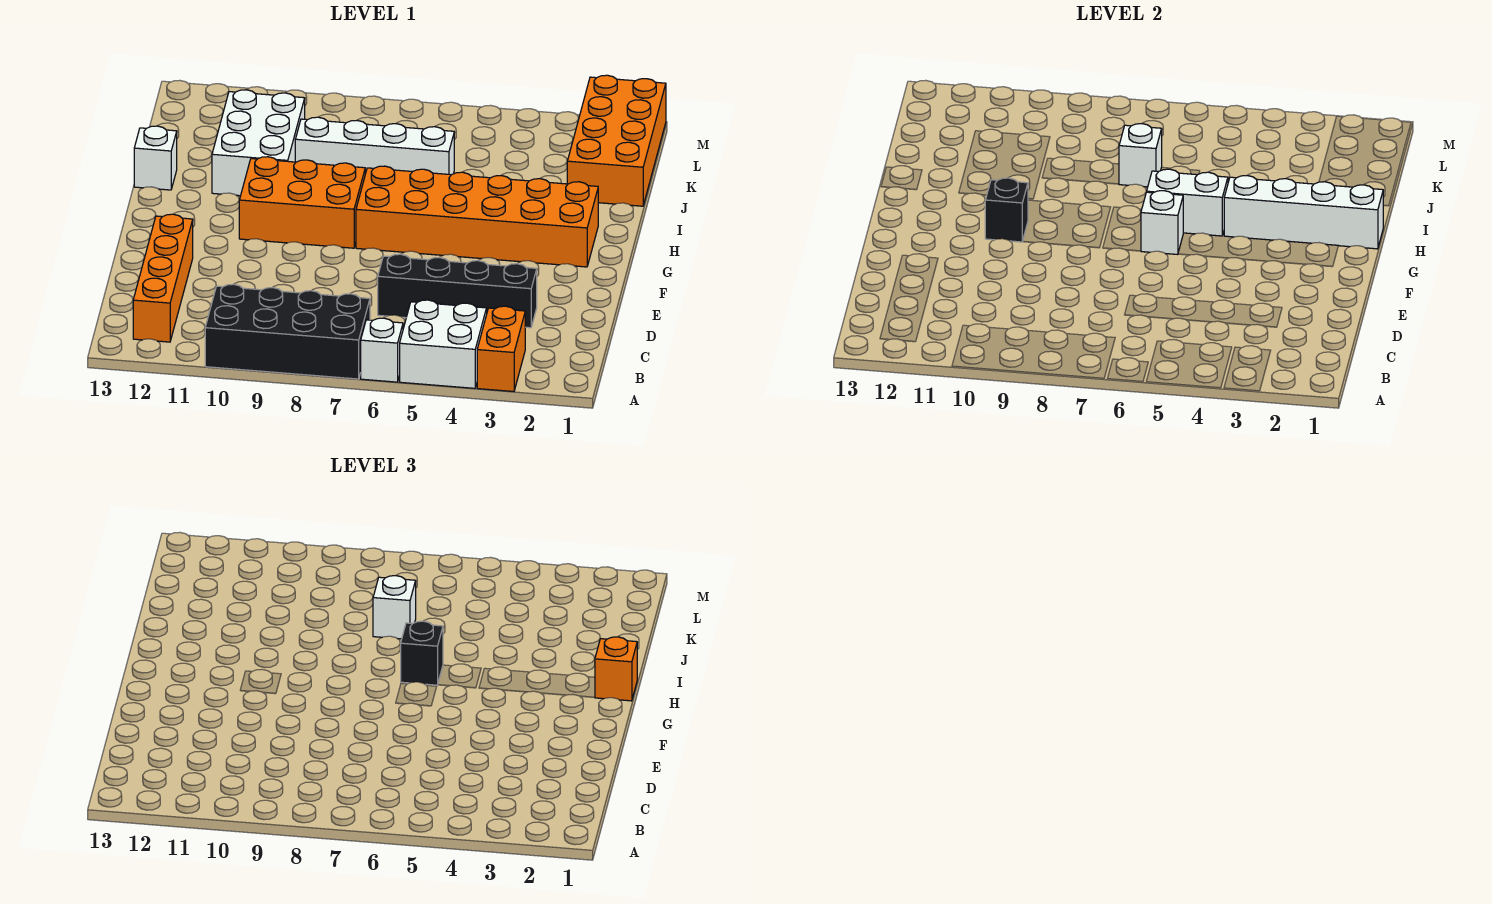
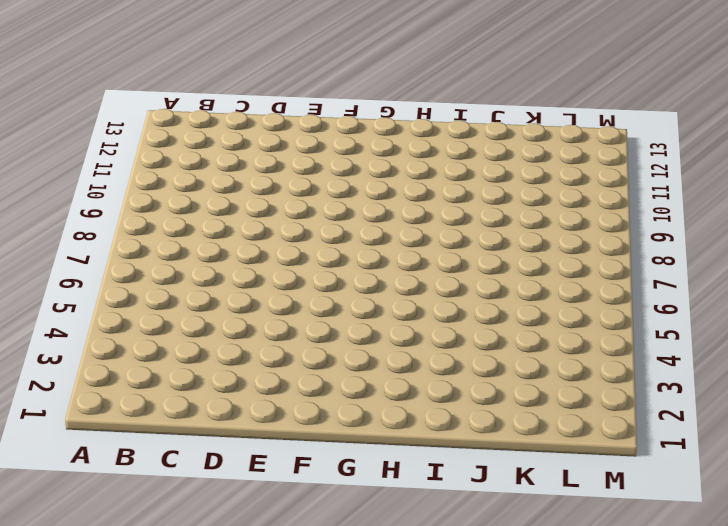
none -> orange brick A3:B3 level 1
none -> white brick A4:B5 level 1
none -> white brick A6 level 1

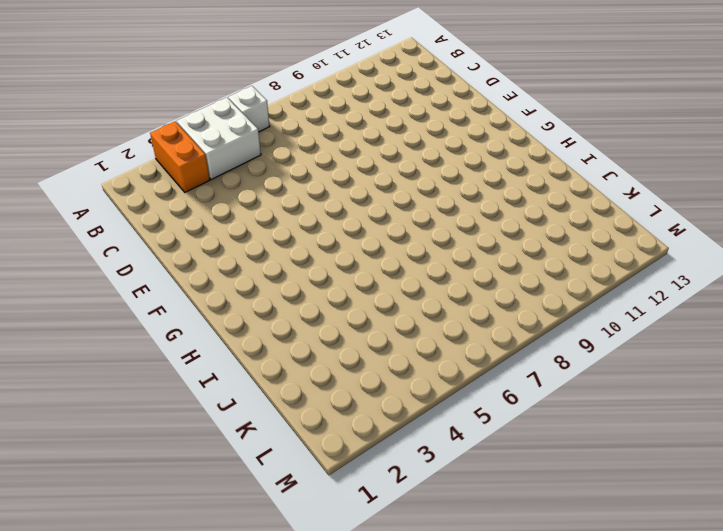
none -> black brick A7:B10 level 1
none -> orange brick B12:E12 level 1
none -> black brick D3:D6 level 1

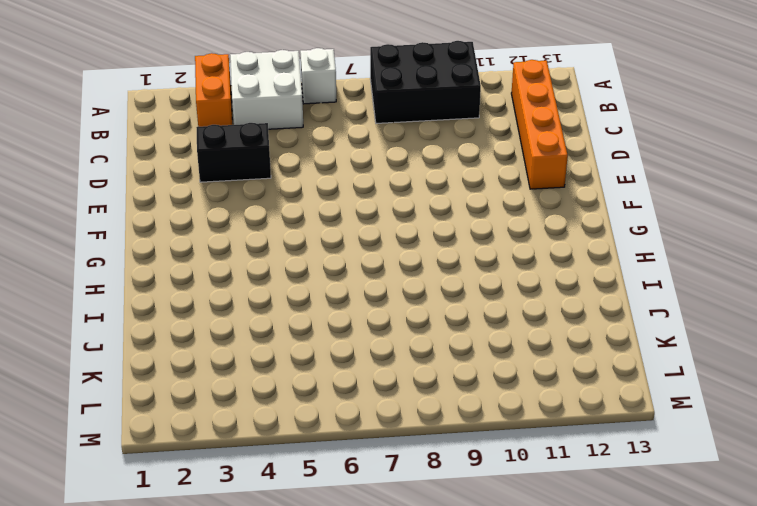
black brick A8:B10 level 1 -> black brick A7:B10 level 1
black brick D3:D4 level 1 -> black brick D3:D6 level 1
none -> orange brick G2:H7 level 1
none -> orange brick G8:H10 level 1
none -> white brick I10:K11 level 1

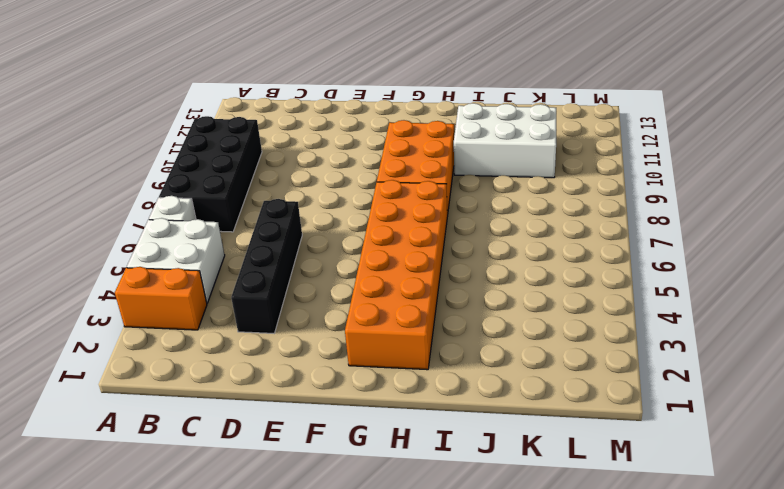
none -> orange brick B12:E12 level 1
none -> white brick I13 level 1
none -> orange brick J1:M2 level 1

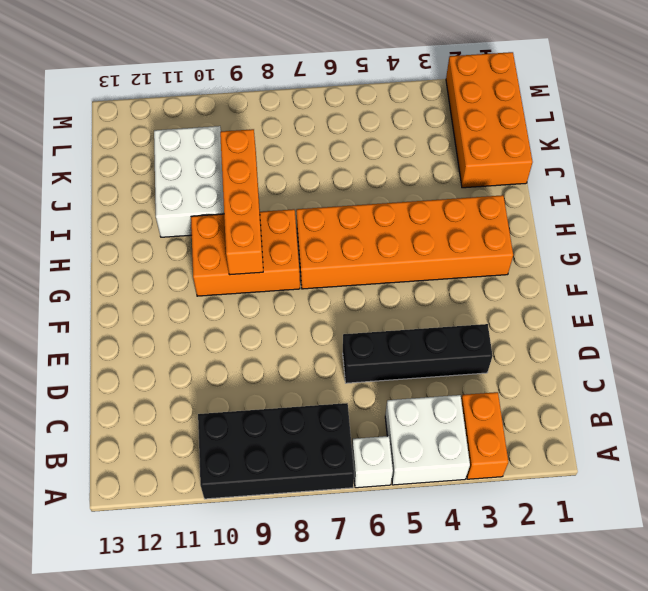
orange brick G9:J9 level 2 -> orange brick B12:E12 level 1
none -> white brick I13 level 1
none -> white brick J6:J9 level 1
none -> white brick G6 level 2

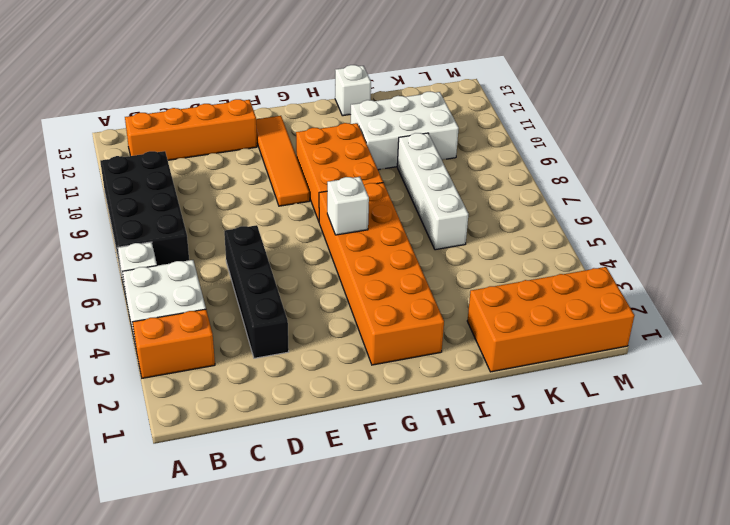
orange tile F9:F12 level 1 -> none
none -> black brick G10 level 2
none -> white brick H1:H4 level 2
none -> white brick H5:H6 level 2

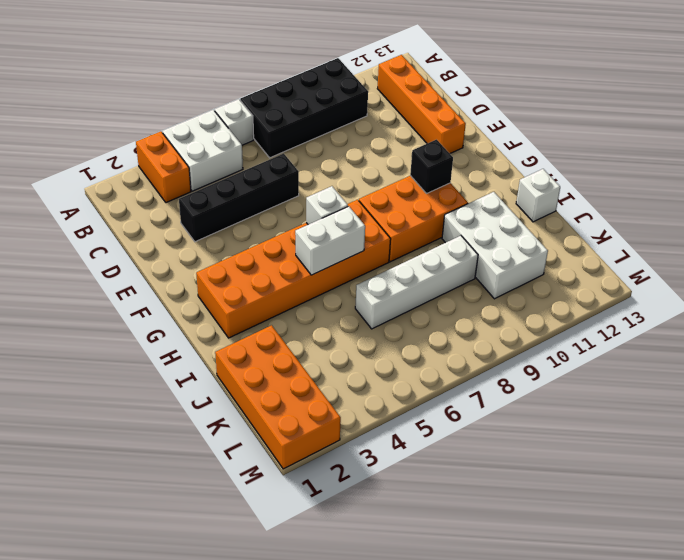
none -> white brick H1:H4 level 2
none -> white brick J7 level 2
none -> orange brick H1 level 3

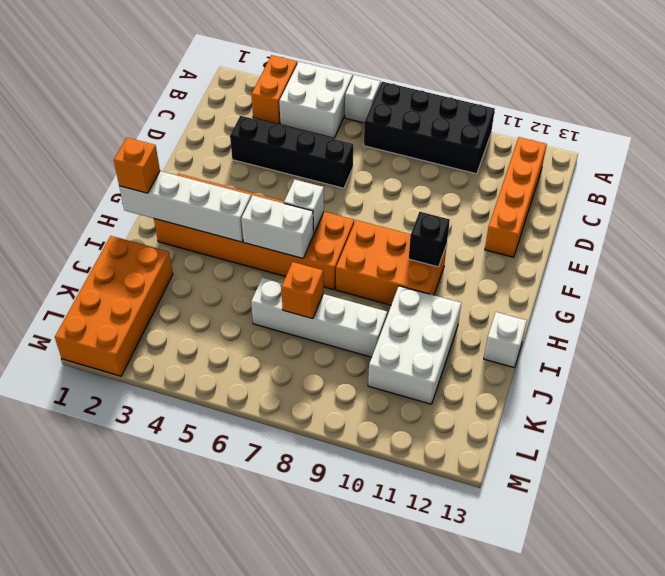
orange brick J7 level 2 -> white brick J7 level 2
none -> black brick H6 level 3
none -> white brick J7 level 3

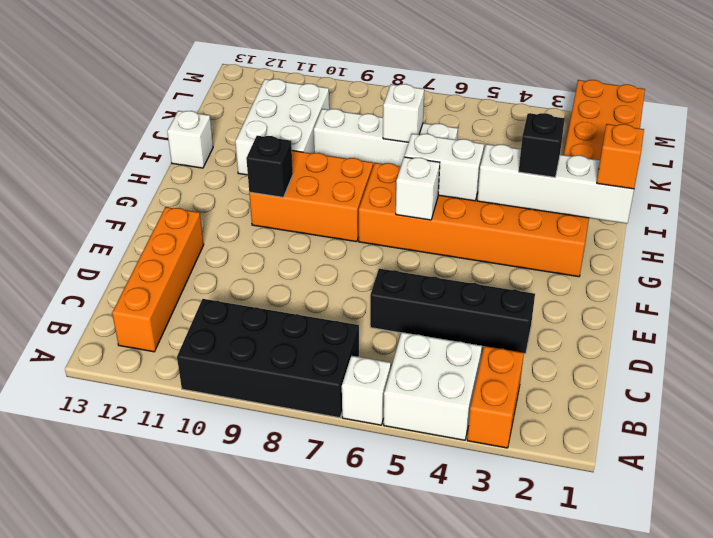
black brick H3 level 3 -> black brick H6 level 3
none -> white brick J7 level 3

